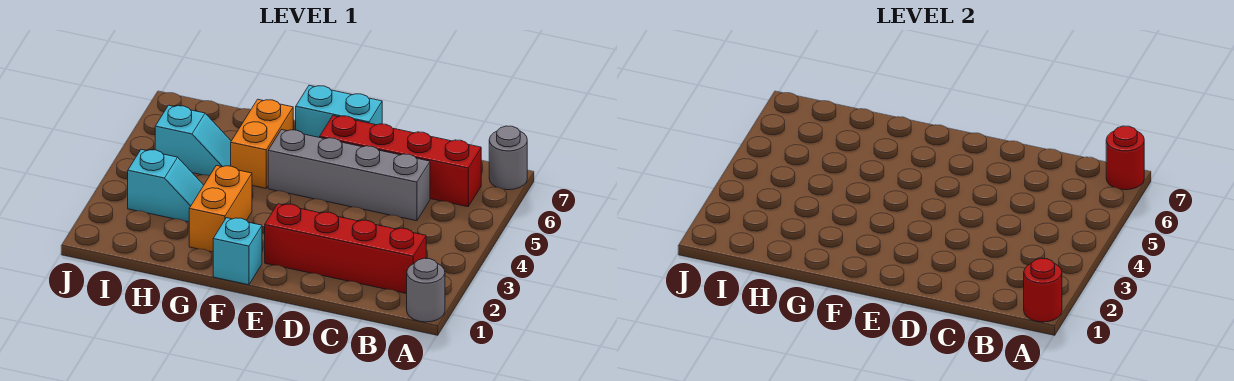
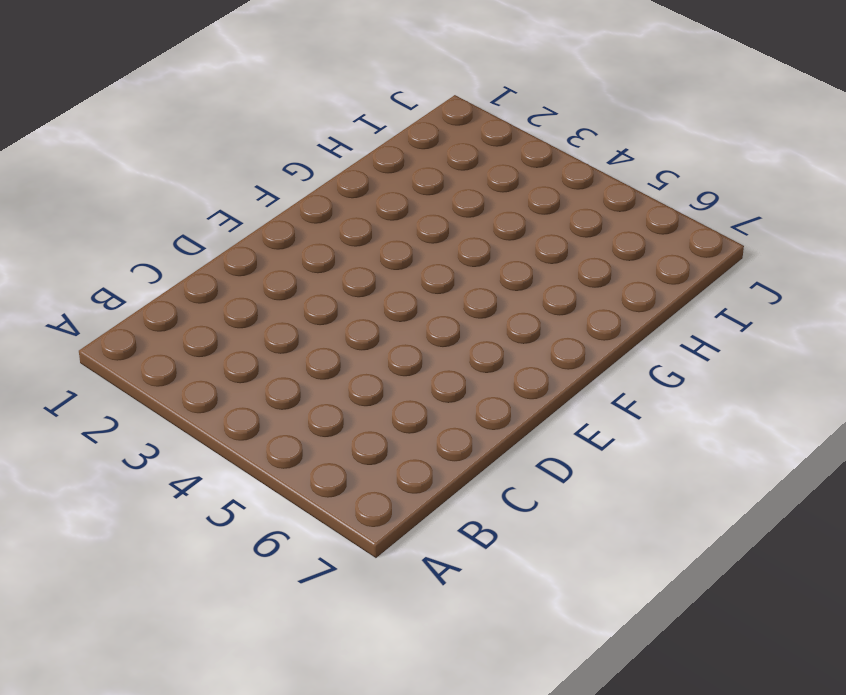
none -> grey round brick A1 level 1
none -> grey round brick A7 level 1
none -> red brick B2:E2 level 1

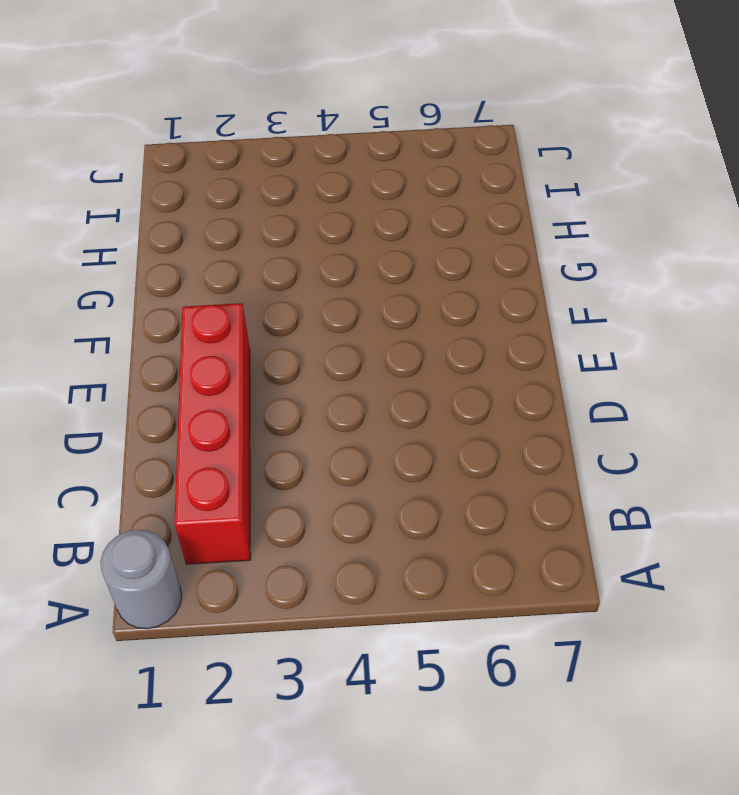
none -> grey round brick A7 level 1
none -> red brick B6:E6 level 1
none -> grey brick C5:F5 level 1

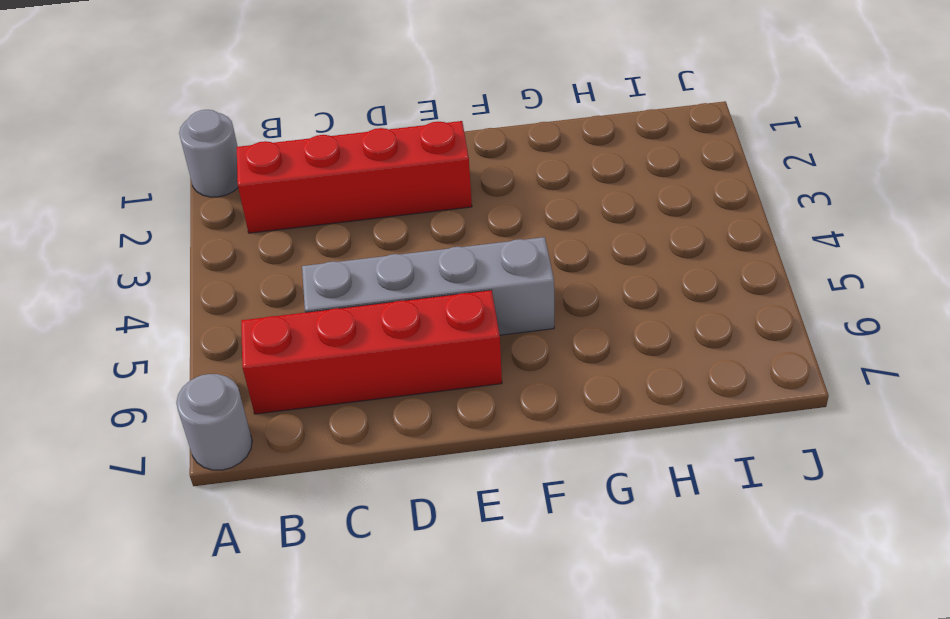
none -> cyan brick E7:F7 level 1
none -> cyan brick F1 level 1
none -> orange brick G2:G3 level 1

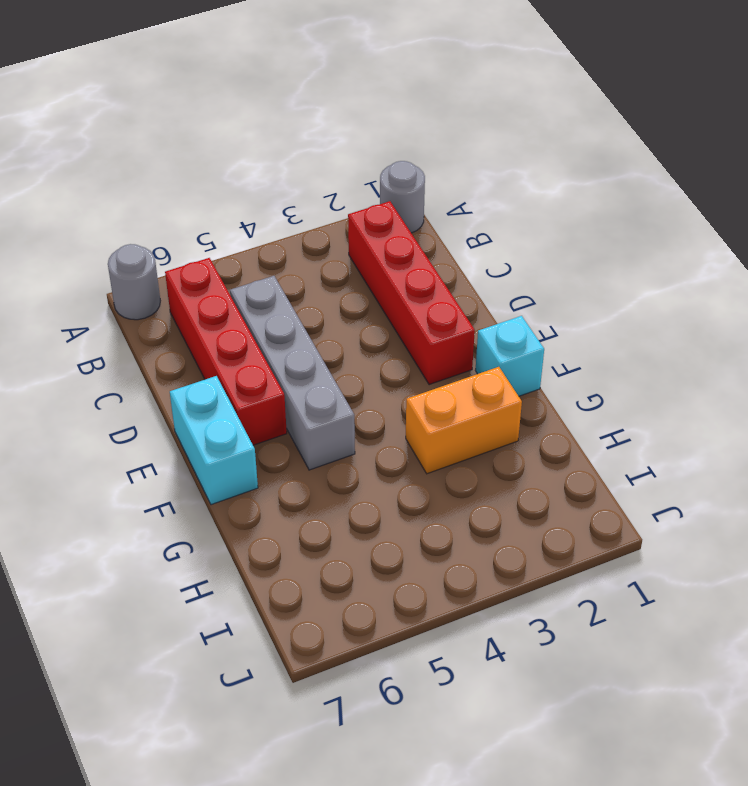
none -> orange brick G5:G6 level 1
none -> cyan slope H3:I3 level 1 top I
none -> cyan slope H5:I5 level 1 top I

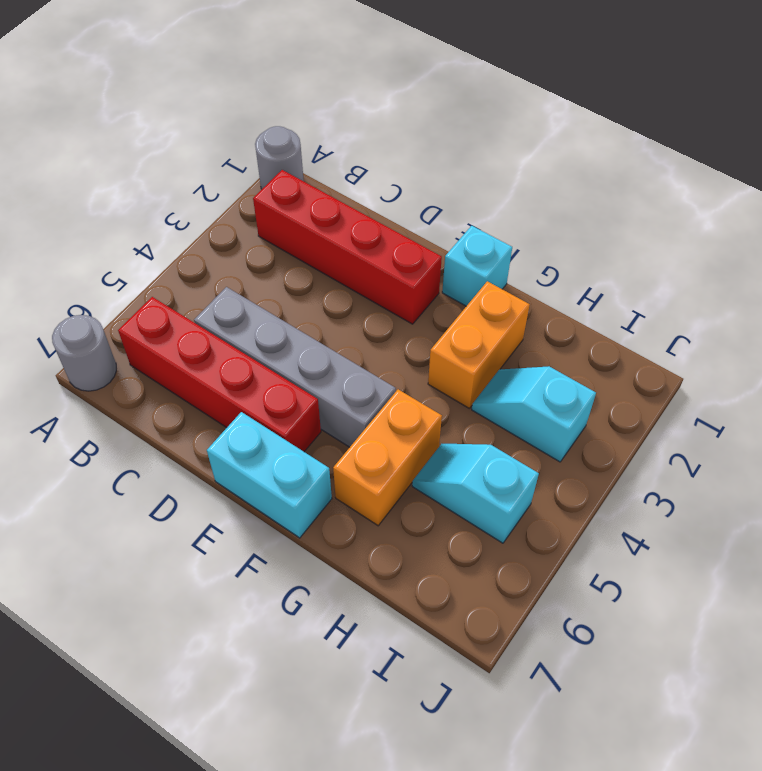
none -> red round brick A1 level 2
none -> red round brick A7 level 2

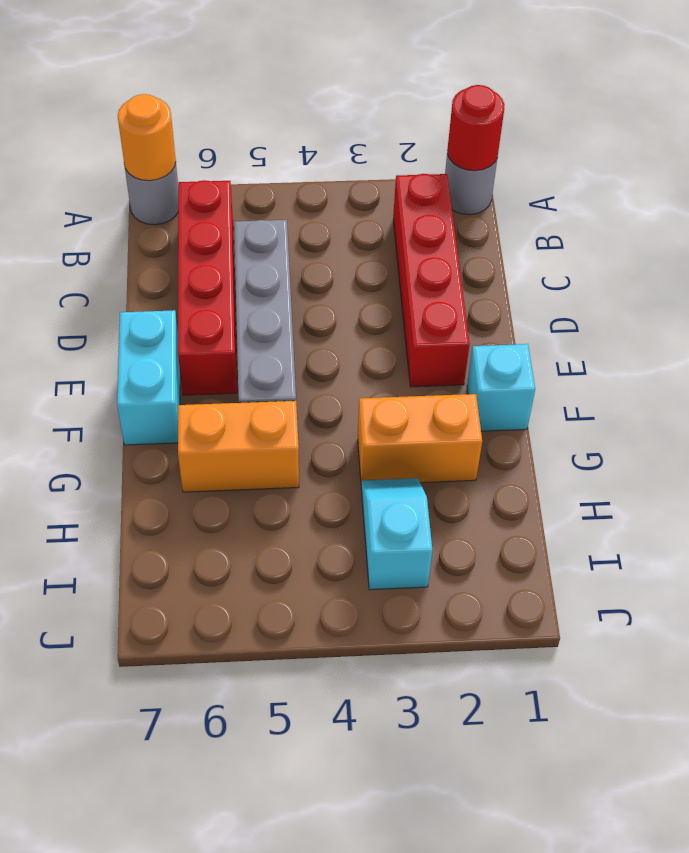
orange round brick A7 level 2 -> red round brick A7 level 2
none -> cyan slope H5:I5 level 1 top I

